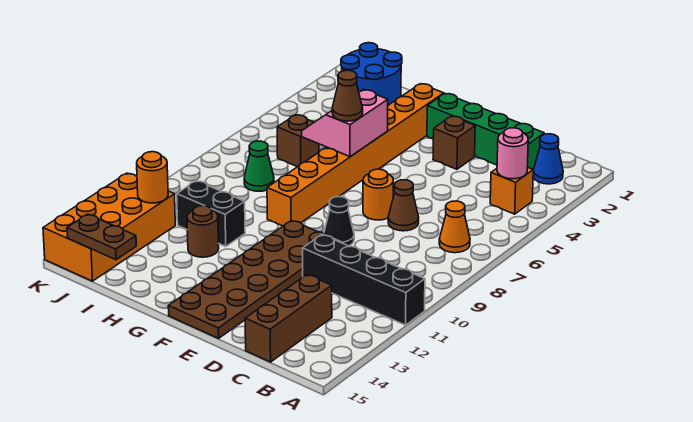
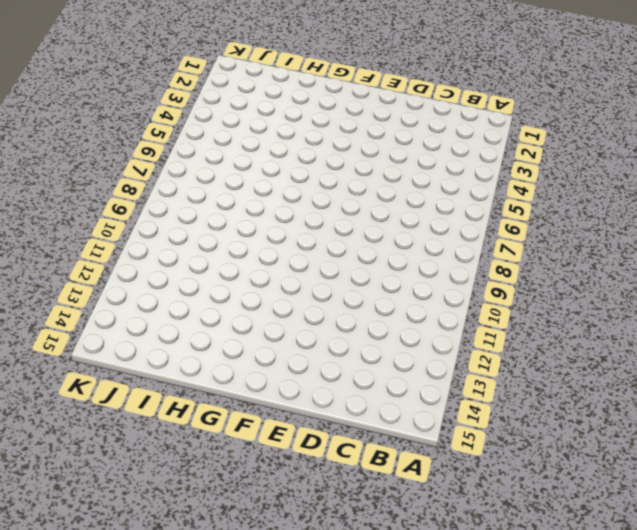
none -> black brick A11:D11 level 1
none -> blue cone B2 level 1
none -> orange brick B4 level 1

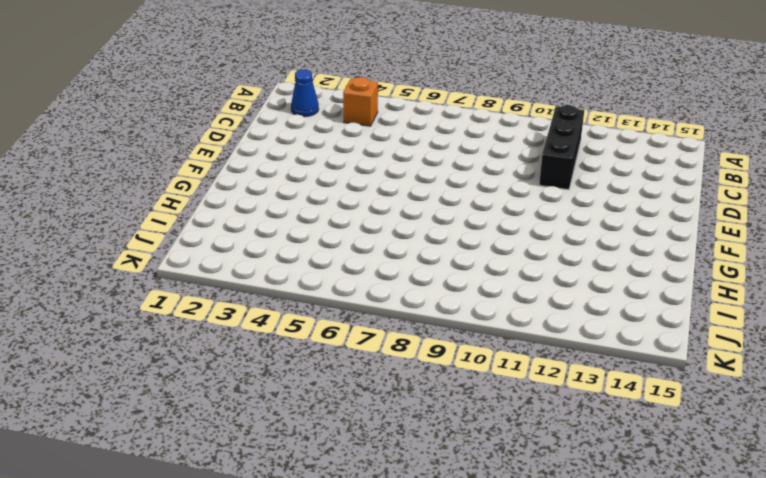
black brick B11:D11 level 1 -> black brick A11:D11 level 1
none -> orange cone B7 level 1
none -> green brick C2:F2 level 1
none -> brown brick C13:C15 level 1

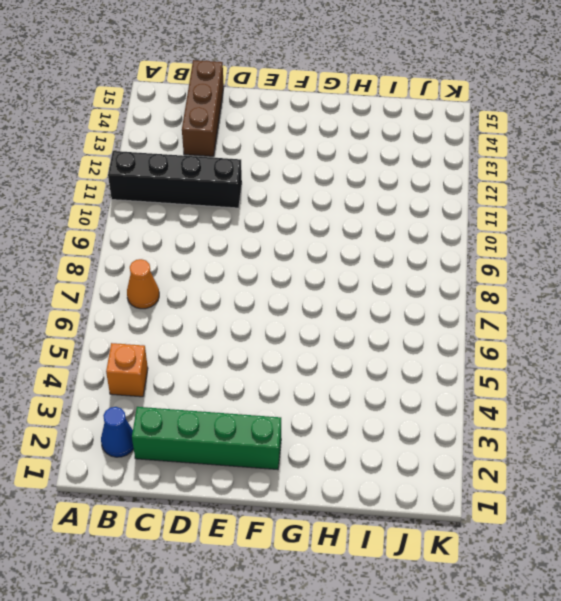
none -> brown cone D7 level 1
none -> brown brick E3 level 1
none -> orange round brick E7 level 1

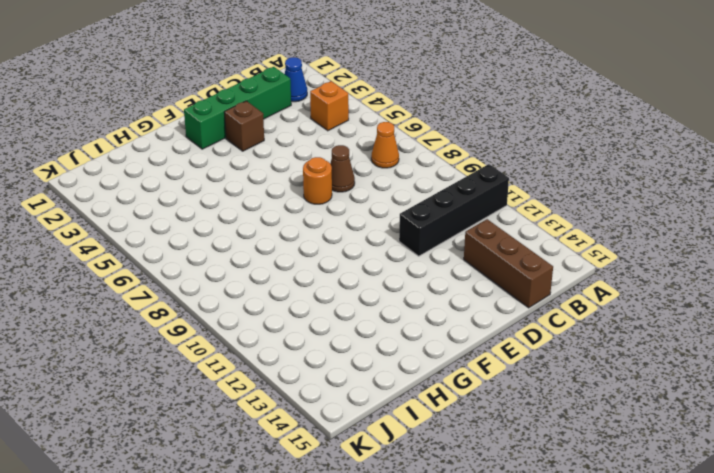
none -> black cone E9 level 1
none -> brown plate E10:F15 level 1
none -> orange brick G2:G9 level 1

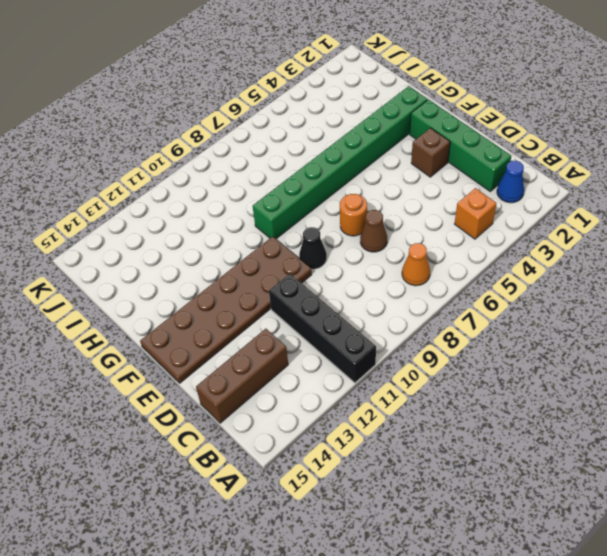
green brick G2:G9 level 1 -> orange brick G2:G9 level 1
none -> black brick H11:I11 level 1
none -> brown round brick H12 level 1
none -> blue round brick I1:J2 level 1

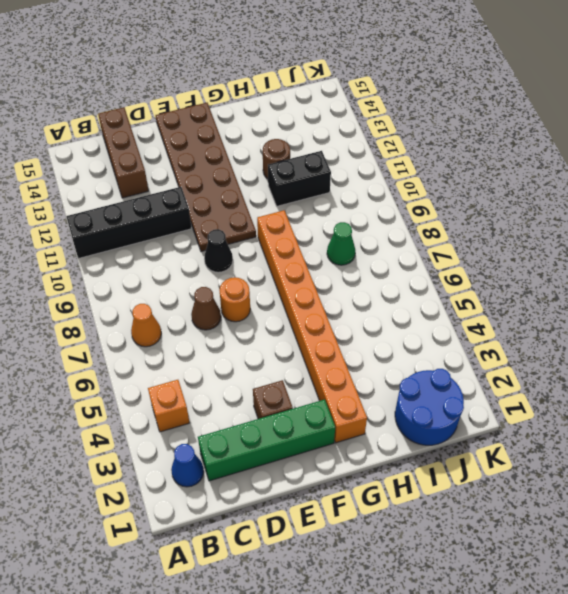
none -> brown brick I6 level 1
none -> orange brick J12:K15 level 1
none -> pink round brick B4 level 2

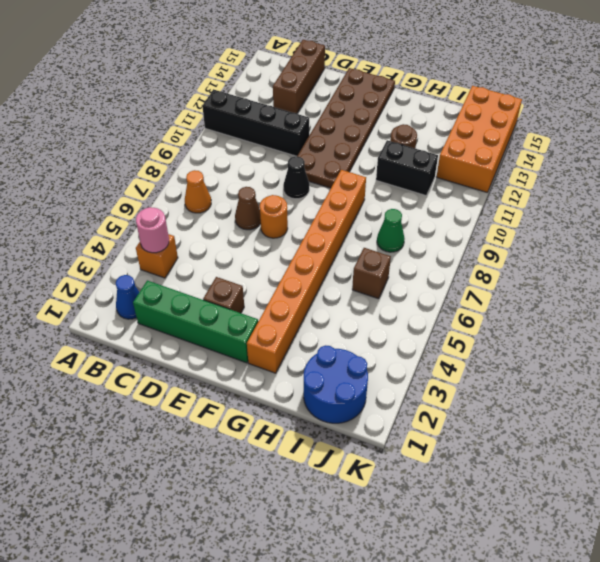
none -> pink slope G5:H6 level 2 top G
none -> brown plate I15:J15 level 2
none -> orange round brick J12 level 2

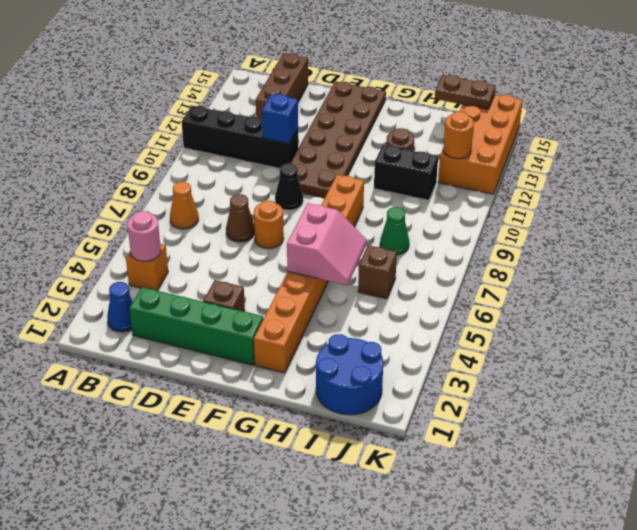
blue brick D11 level 2 -> none
none -> brown cone G6 level 3

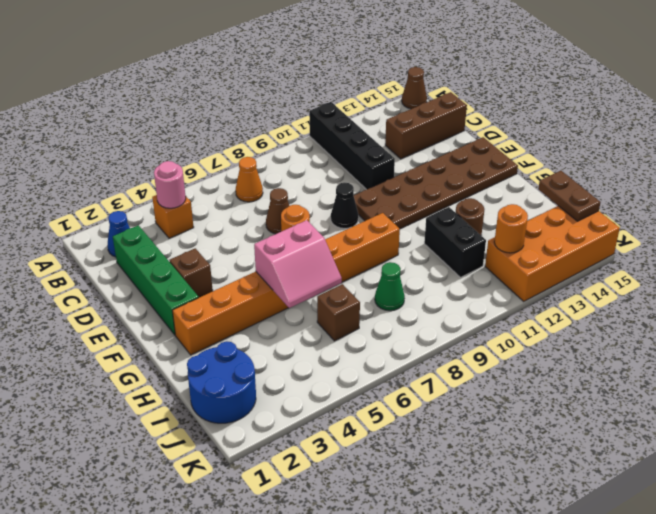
brown cone A15 level 1 -> brown cone G6 level 3

